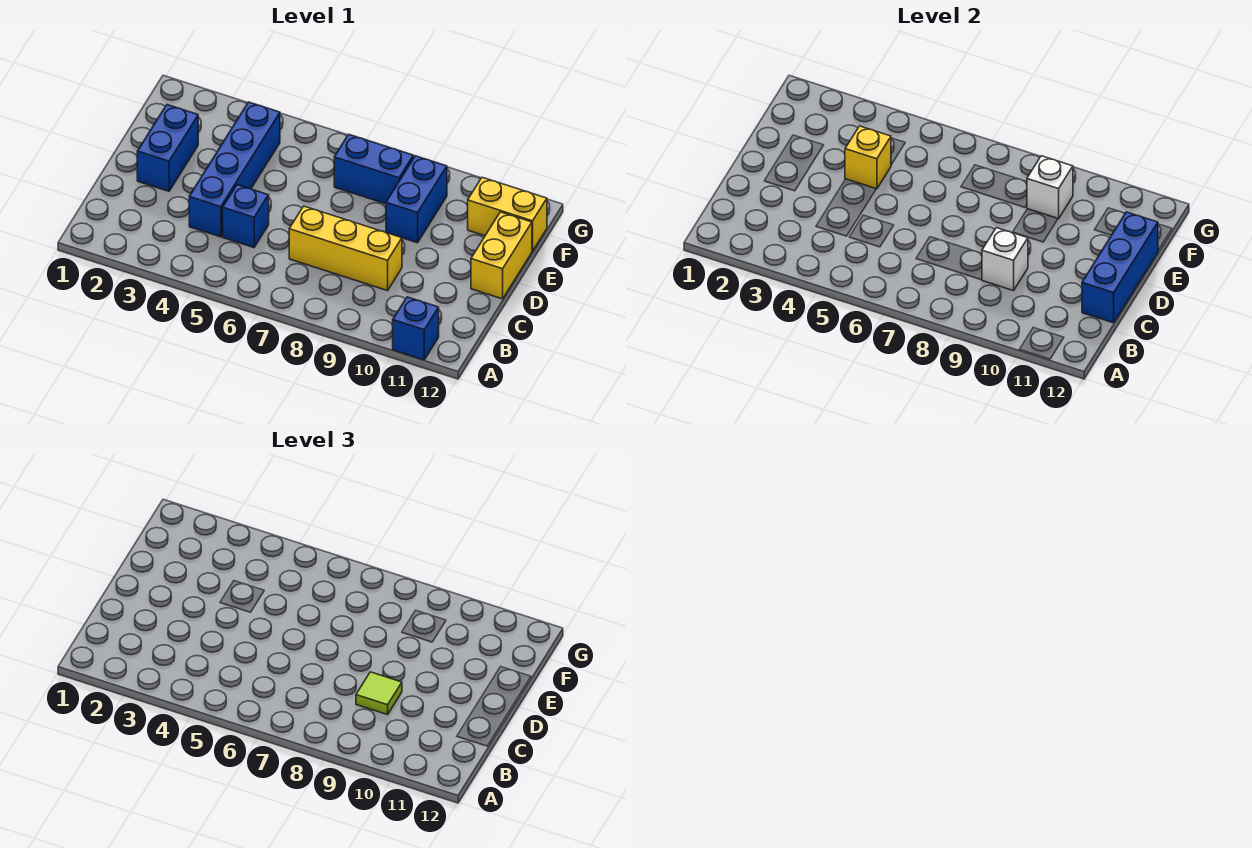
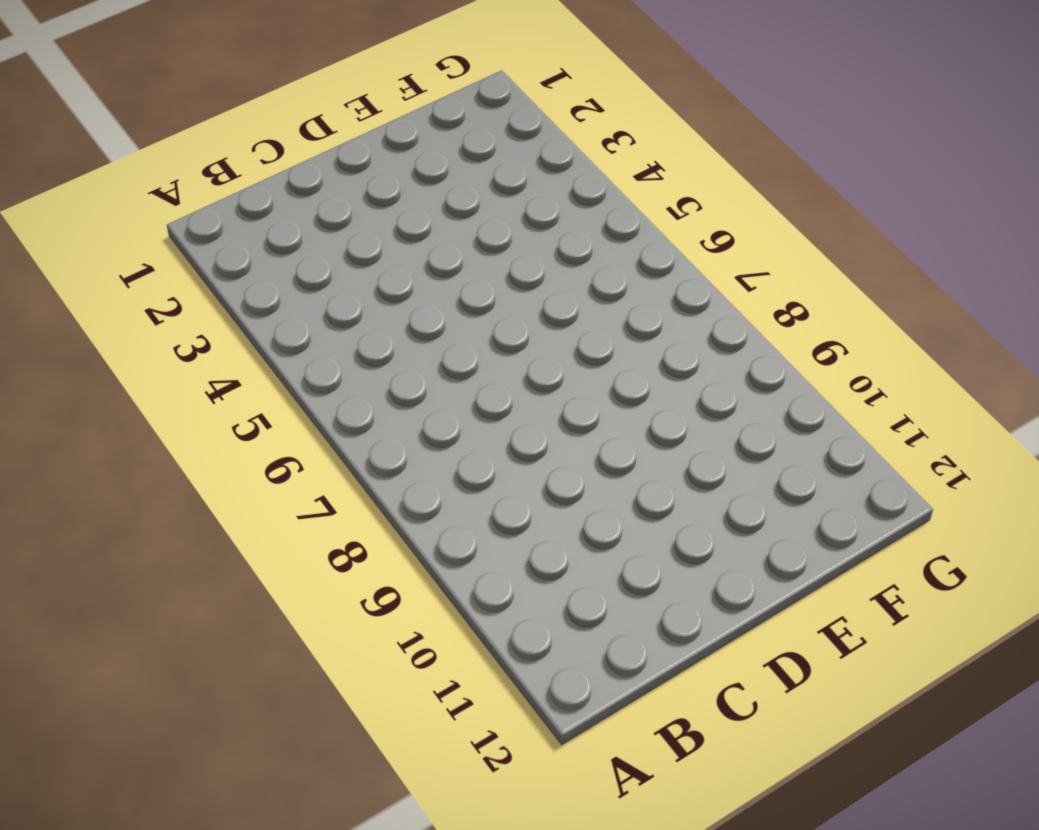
none -> blue brick A11 level 1
none -> blue brick C4:F4 level 1
none -> blue brick C5 level 1

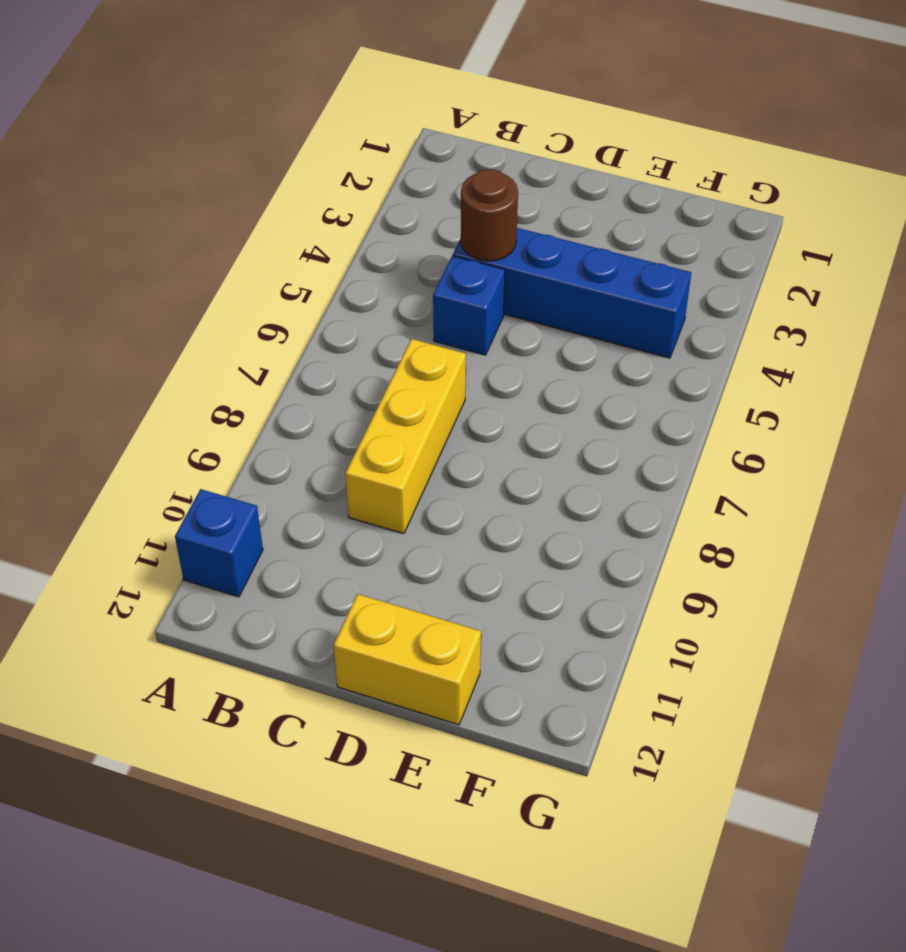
brown round brick C4 level 2 -> none
none -> blue brick D2:E2 level 1
none -> blue brick E9:F9 level 1
none -> blue brick F7:F8 level 1

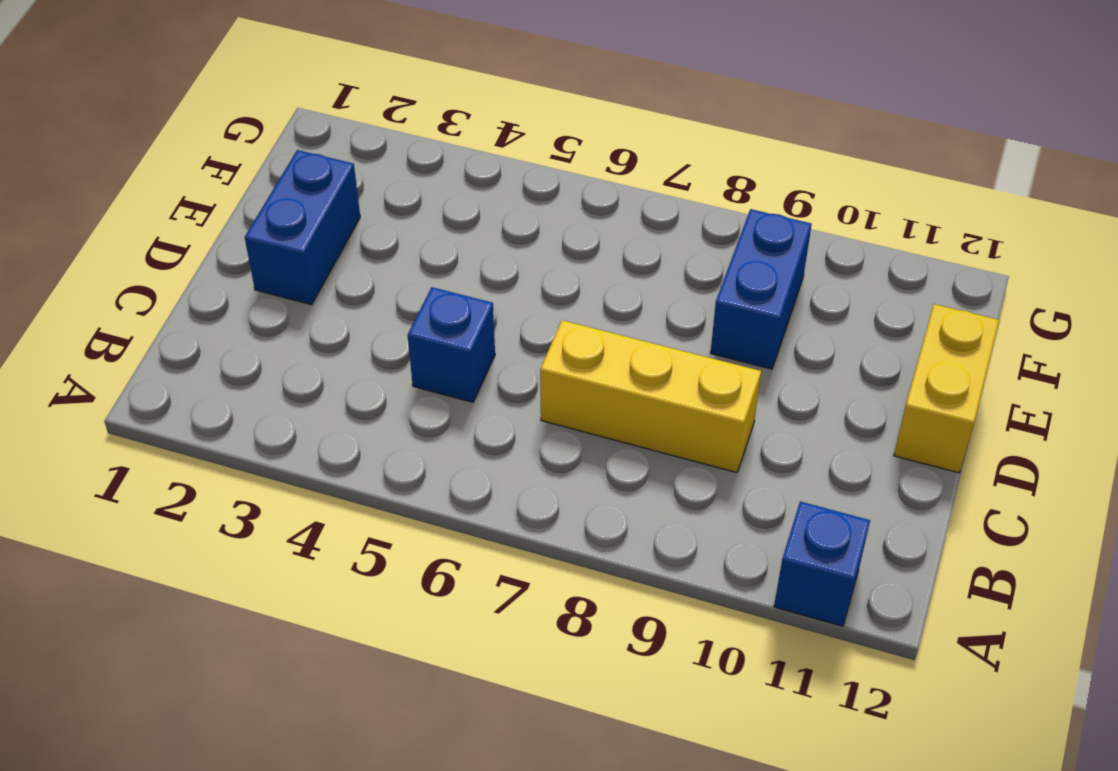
none -> blue brick C4:F4 level 1
none -> blue brick F7:F8 level 1
none -> yellow brick F11:F12 level 1

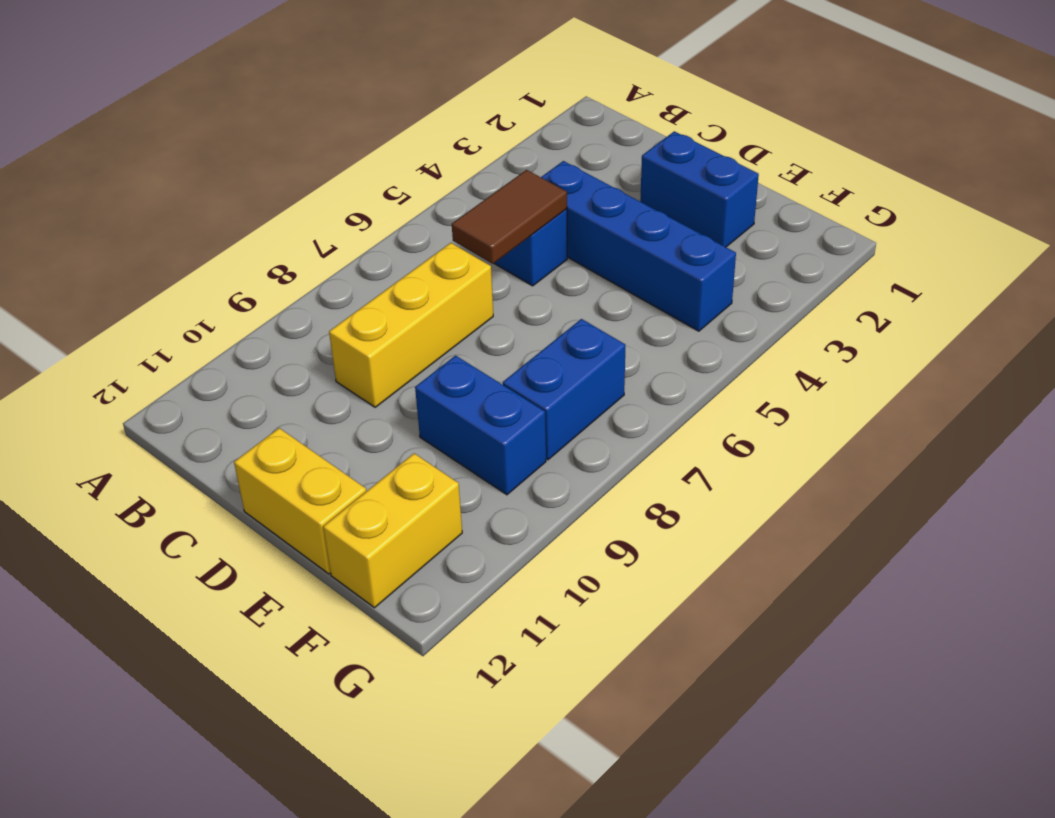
brown tile C5:C6 level 2 -> none
none -> blue brick A11 level 1
none -> white brick C9 level 2
none -> blue brick C12:E12 level 2

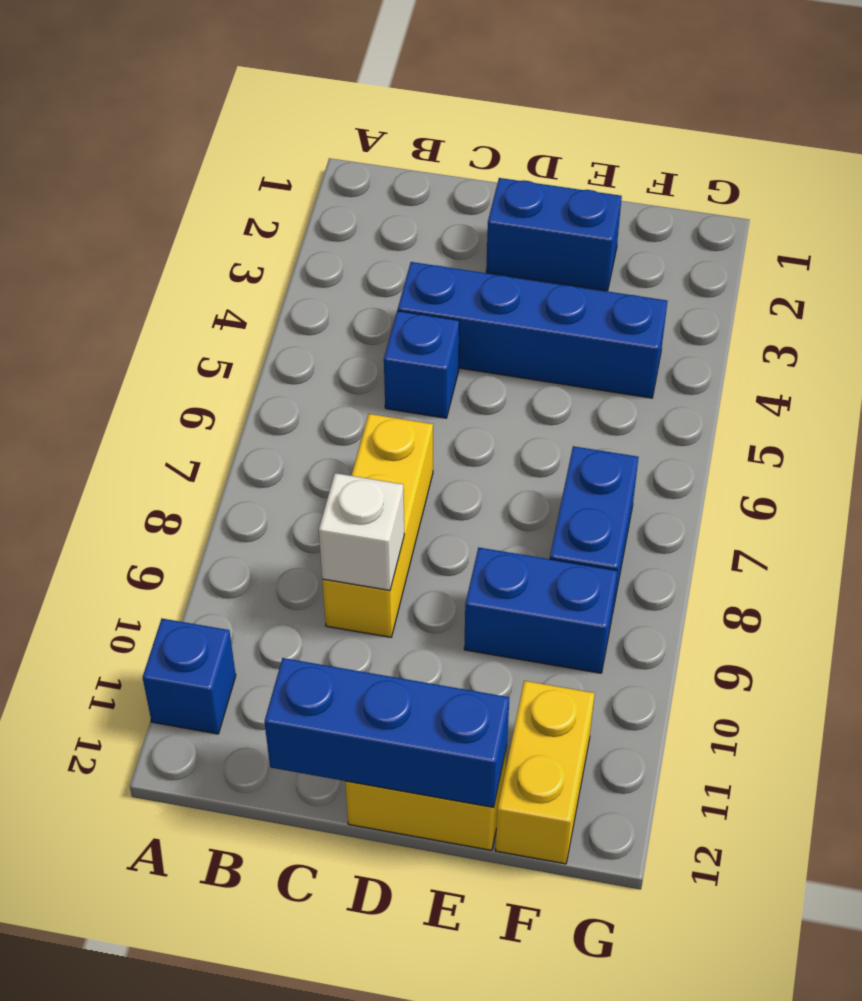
none -> yellow brick E4 level 2
none -> white brick F9 level 2
none -> lime tile C9 level 3

